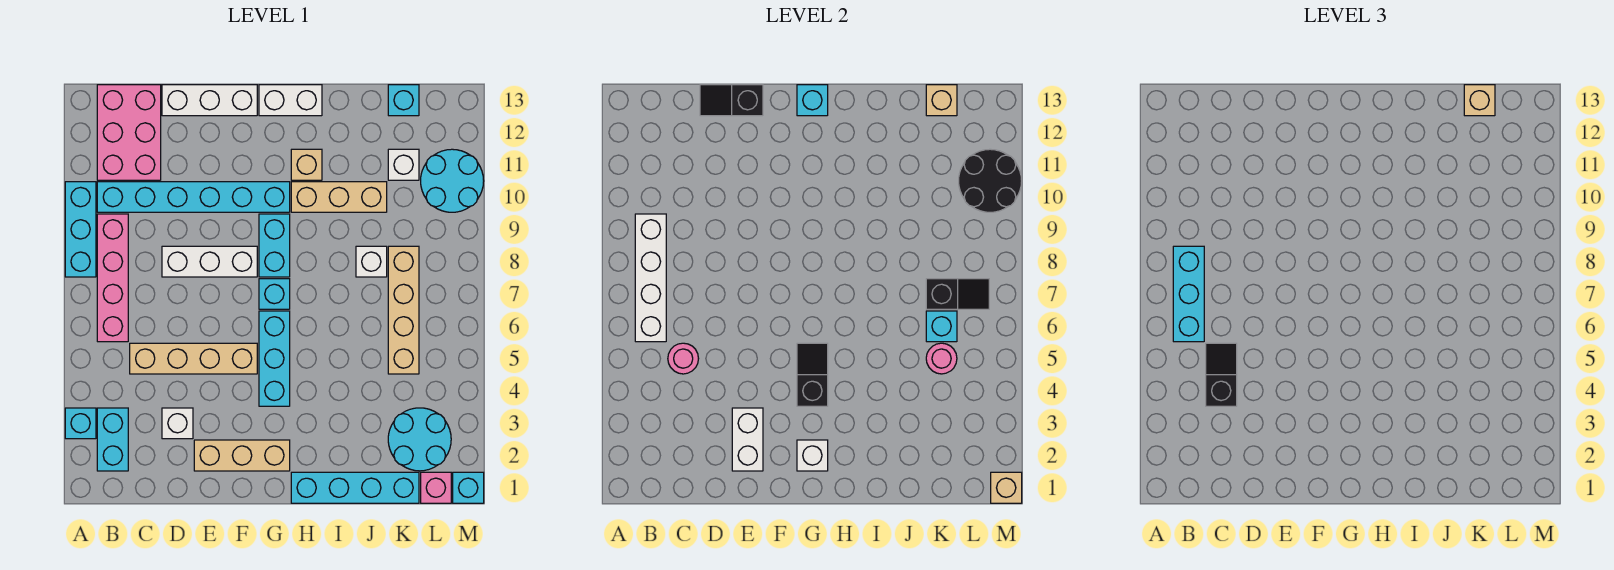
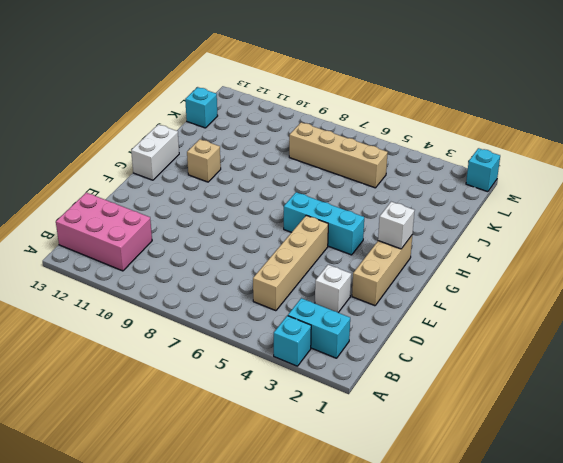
none -> cyan brick A8:A10 level 1
none -> pink brick B6:B9 level 1
none -> cyan brick B10:G10 level 1
none -> white brick D8:F8 level 1

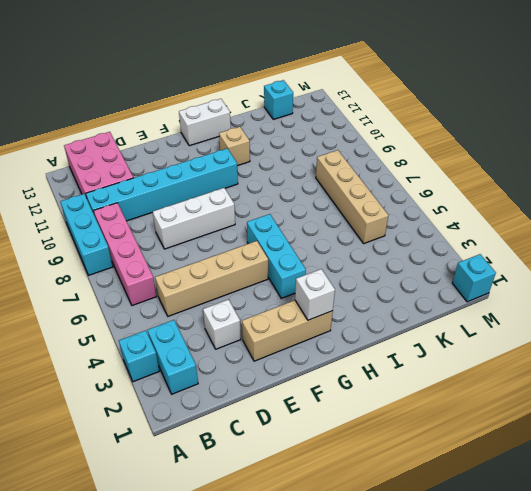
none -> white brick D13:F13 level 1
none -> cyan brick G7 level 1
none -> cyan brick G8:G9 level 1
none -> cyan brick H1:K1 level 1

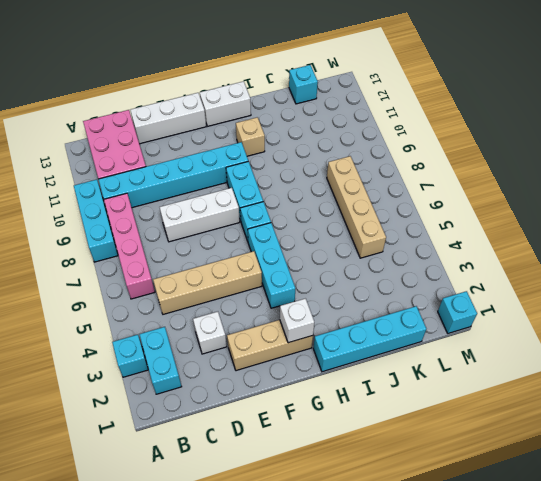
none -> tan brick H10:J10 level 1
none -> white brick J8 level 1
none -> cyan round brick K2:L3 level 1
none -> white brick K11 level 1

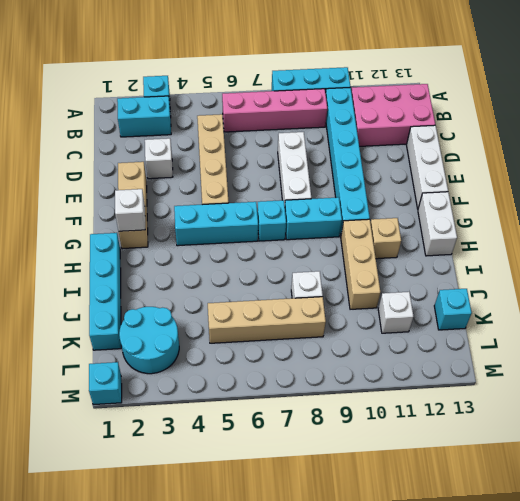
none -> pink brick L1 level 1
none -> cyan round brick L10:M11 level 1
none -> white brick B6:B9 level 2
none -> pink round brick C5 level 2

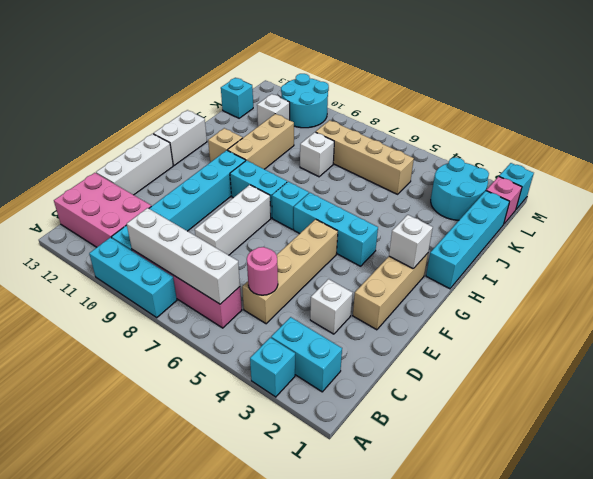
none -> black slope D13:E13 level 2 top E
none -> white brick E2:E3 level 2
none -> black slope G4:G5 level 2 top 4
none -> cyan brick G13 level 2

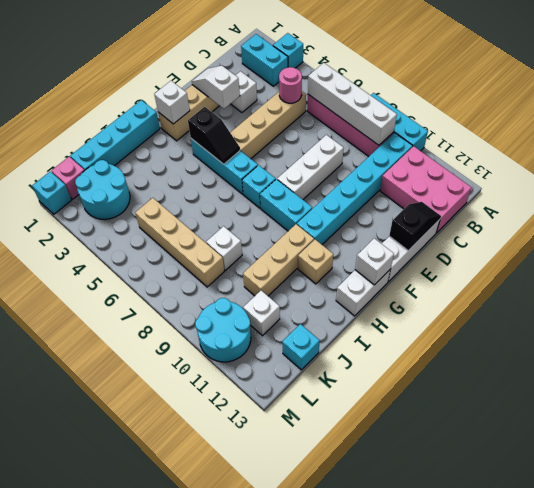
white slope E2:E3 level 2 top 3 -> white brick E2:E3 level 2
white brick G13 level 2 -> cyan brick G13 level 2
none -> pink round brick K5 level 2
none -> cyan brick K6 level 2
none -> black slope K7:L7 level 2 top K
none -> tan brick K13 level 2

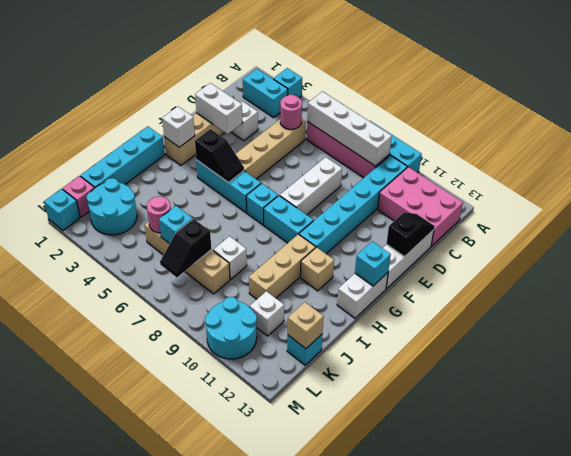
none -> black round brick L10:M11 level 2
none -> tan brick M1 level 2
none -> cyan brick B6:B8 level 3
none -> black slope C4:C5 level 3 top 4

